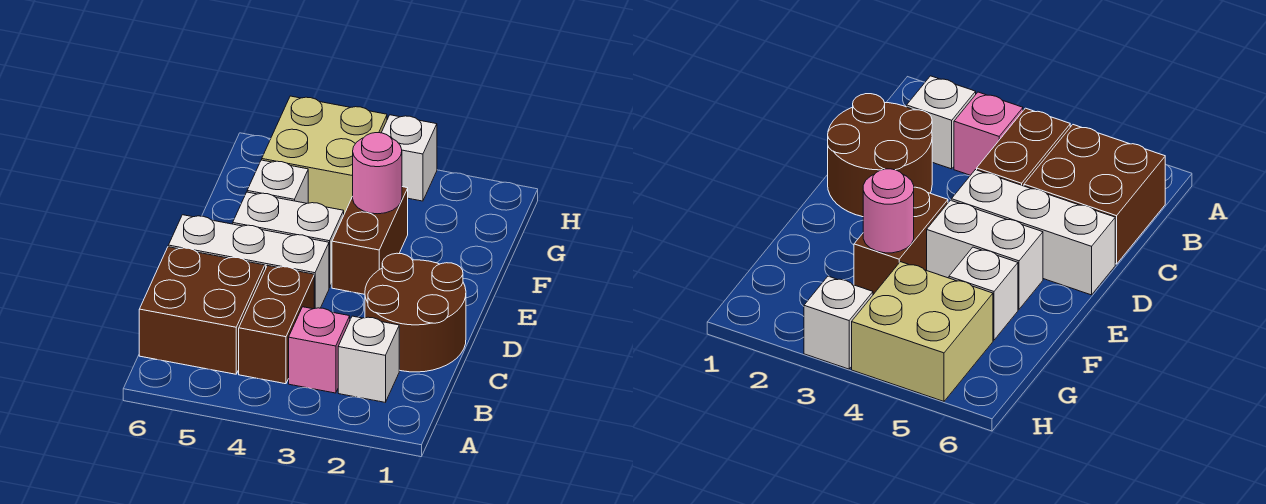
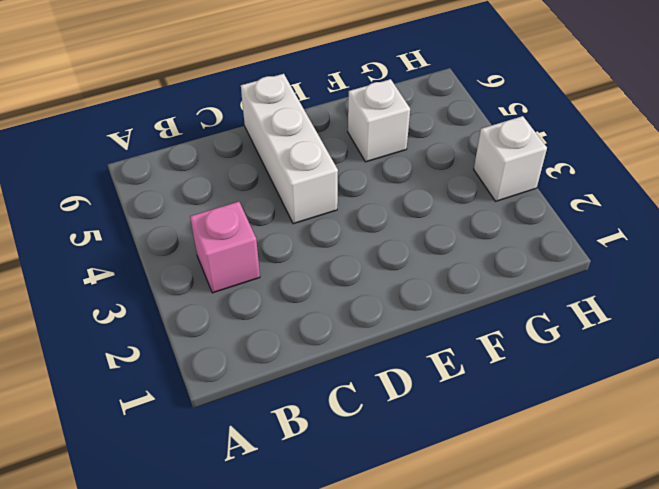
none -> white brick B2 level 1
none -> brown brick B4:C4 level 1
none -> brown brick B5:C6 level 1

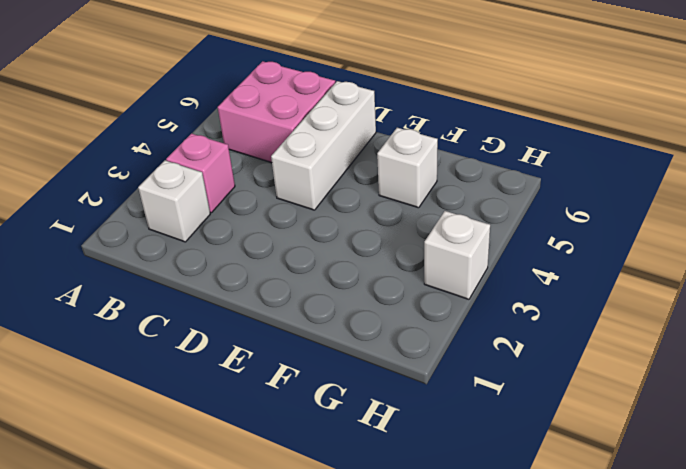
pink brick B5:C6 level 1 -> brown brick B5:C6 level 1
none -> brown brick B4:C4 level 1
none -> brown round brick C1:D2 level 1
none -> brown brick E3:F3 level 1

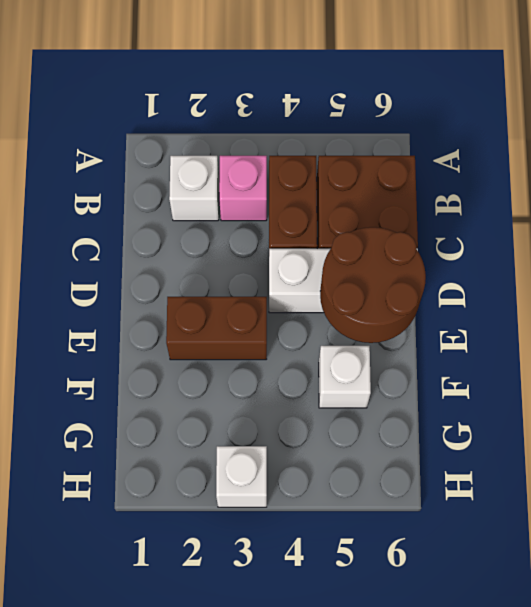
brown round brick D5:E6 level 2 -> brown round brick C1:D2 level 1
brown brick E2:E3 level 1 -> brown brick E3:F3 level 1
none -> white brick E4:E5 level 1
none -> tan brick G4:H5 level 1
none -> pink round brick F3 level 2

